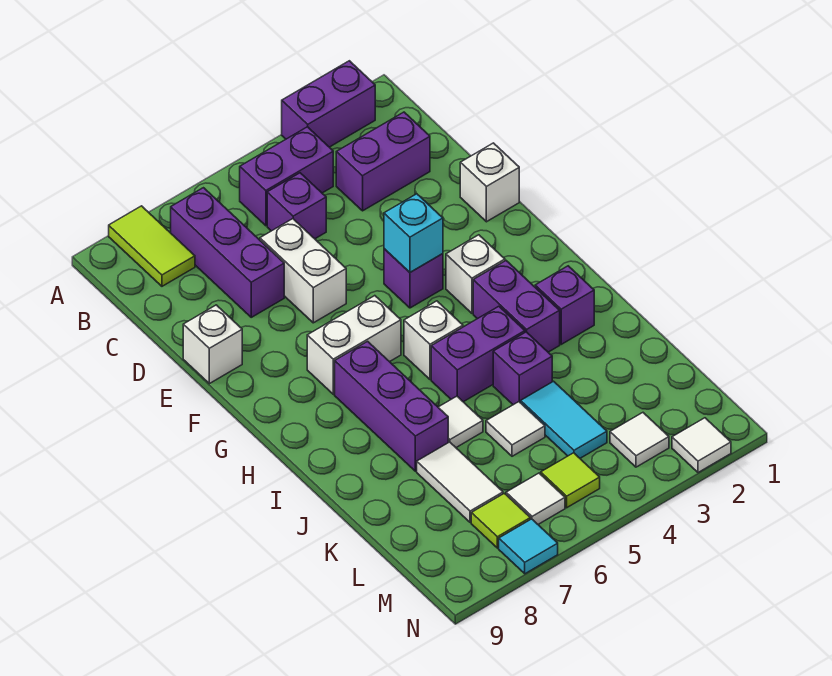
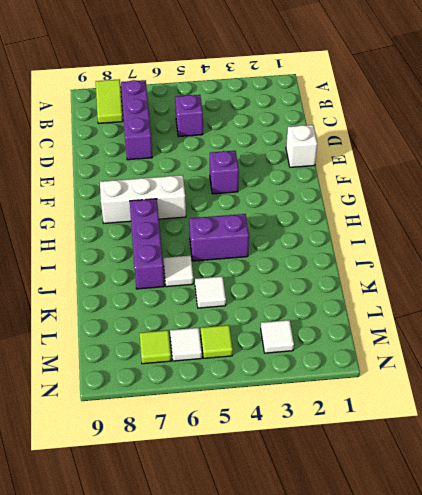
white brick G6:G8 level 1 -> white brick G6:G7 level 1
none -> purple brick A2:A3 level 1
none -> purple brick B4:B5 level 1
none -> purple brick C2:C3 level 1

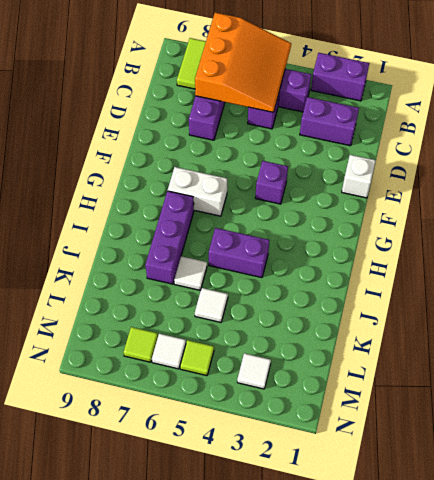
orange slope A5:C7 level 2 top 7 -> none
none -> white brick D6:E6 level 1
none -> white brick E9 level 1
none -> white brick G3 level 1

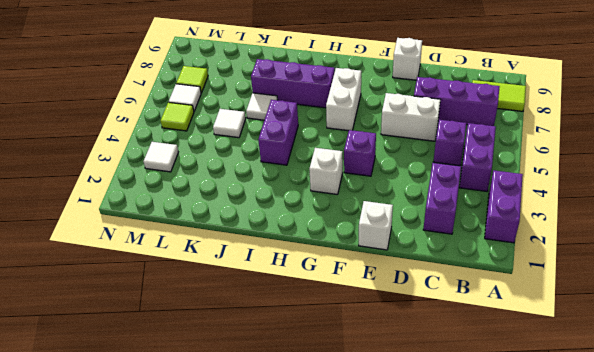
none -> purple brick H3:I3 level 1
none -> white brick H5 level 1
none -> purple brick I2 level 1

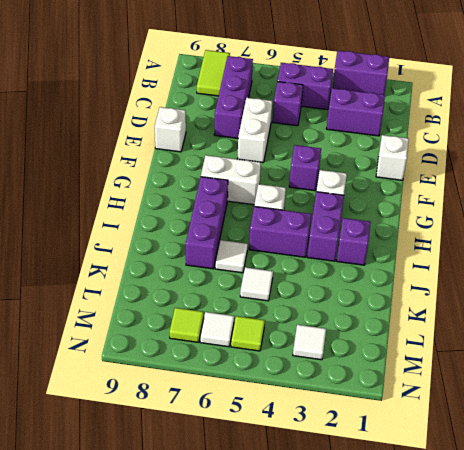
none -> purple brick J4 level 1
none -> cyan tile K4:L4 level 1
none -> white tile K7:L7 level 1

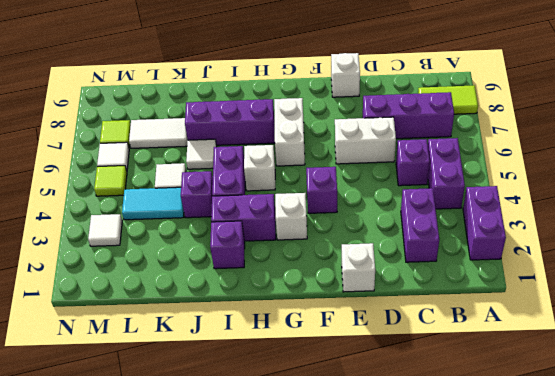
none -> white tile N2 level 1
none -> cyan tile N7 level 1
none -> cyan brick F4 level 2

